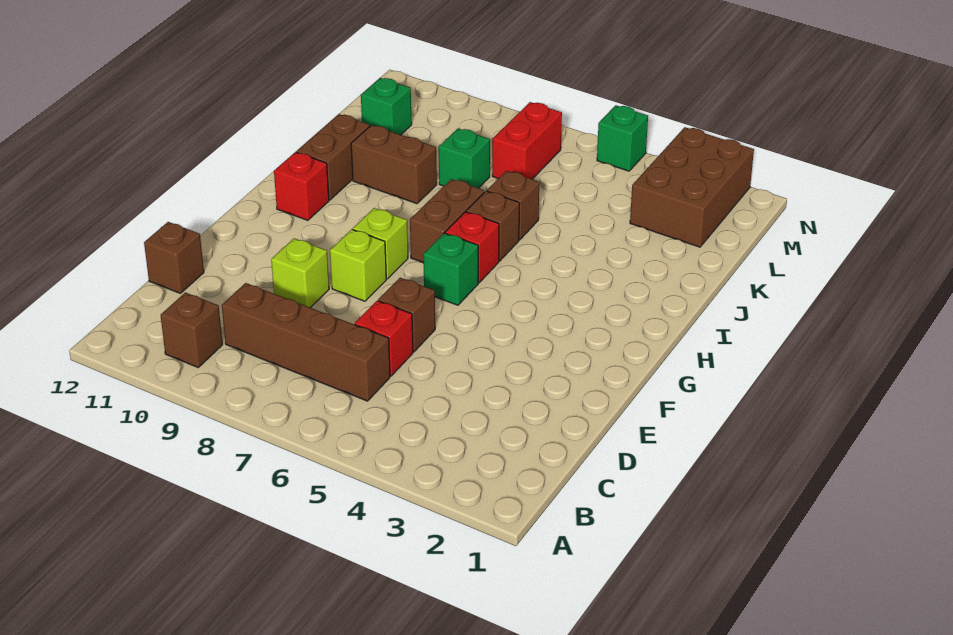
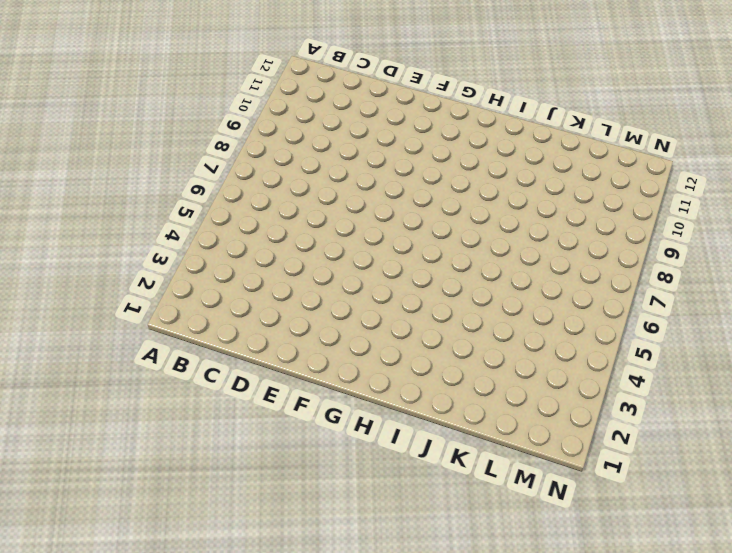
none -> brown brick B10 level 1
none -> brown brick C6:C9 level 1
none -> red brick D6 level 1

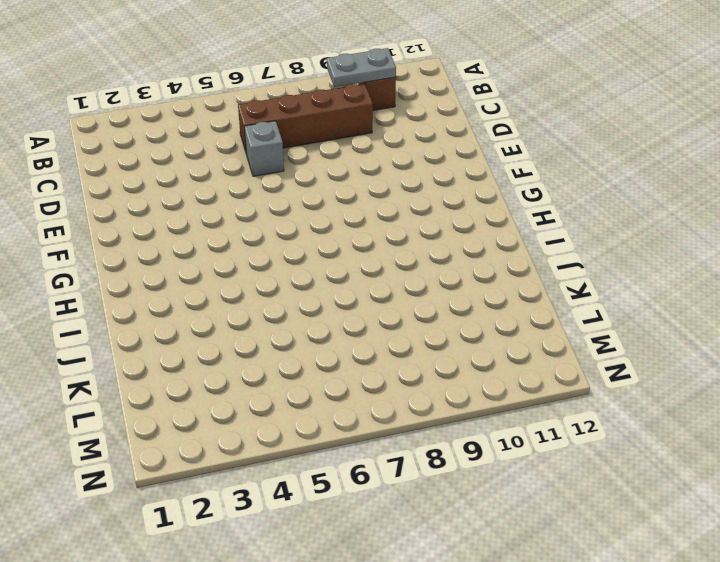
grey plate B9:B10 level 2 -> none
grey brick D6 level 1 -> red brick D6 level 1
none -> brown brick D12 level 1
none -> brown brick E6 level 1
none -> lime brick E9 level 1

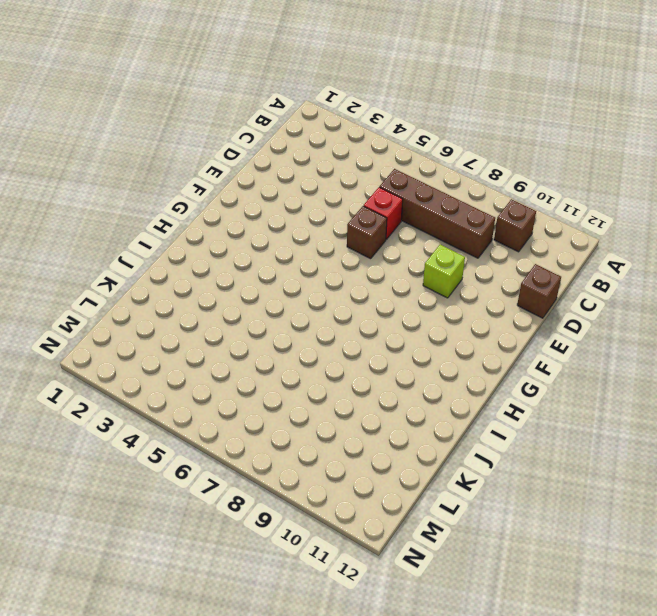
none -> lime brick F8 level 1
none -> green brick G6 level 1
none -> lime brick G8 level 1

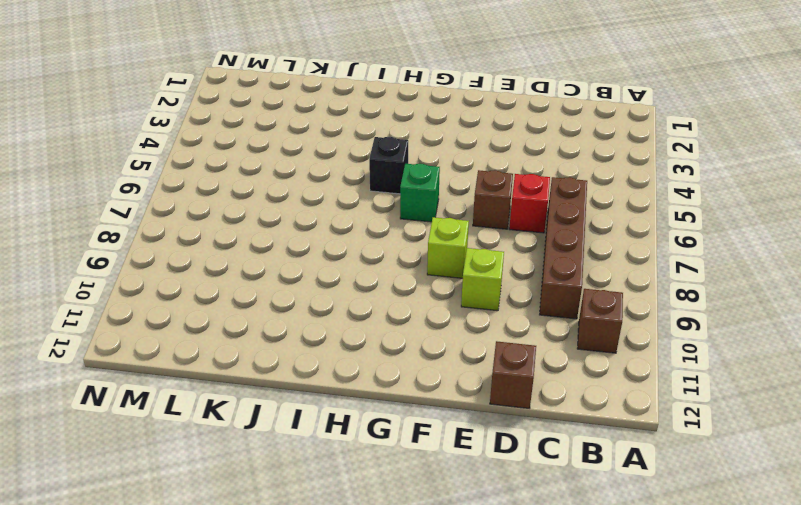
black brick H5 level 1 -> none
none -> lime brick G8 level 1
none -> red brick H6 level 1
none -> brown brick H7:I7 level 1

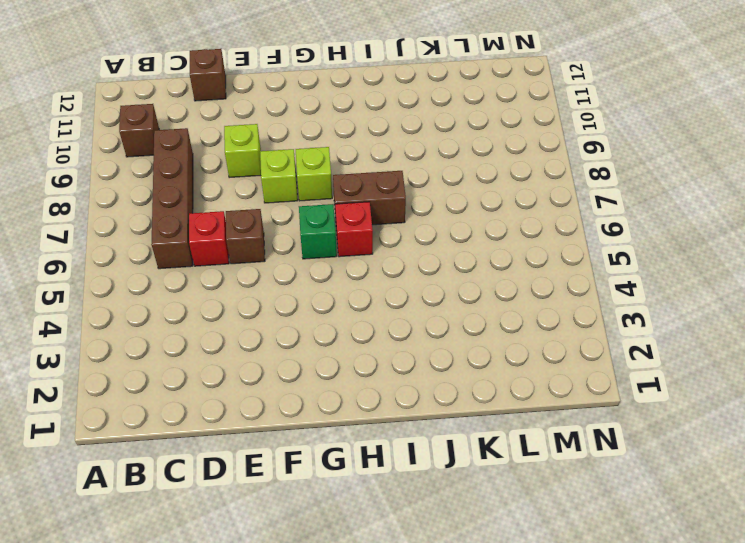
none -> red brick H11 level 1
none -> brown brick I6 level 1
none -> brown brick I11:J11 level 1

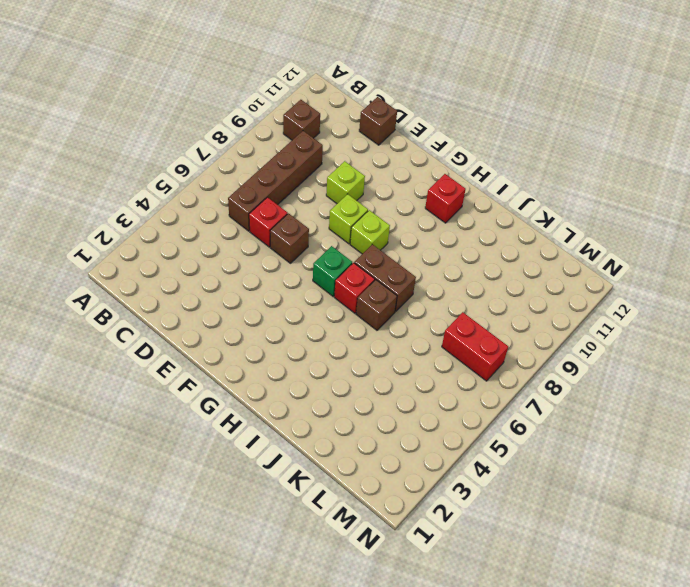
none -> brown brick I11:J11 level 1
none -> brown brick J6 level 1
none -> brown brick J9:J10 level 1

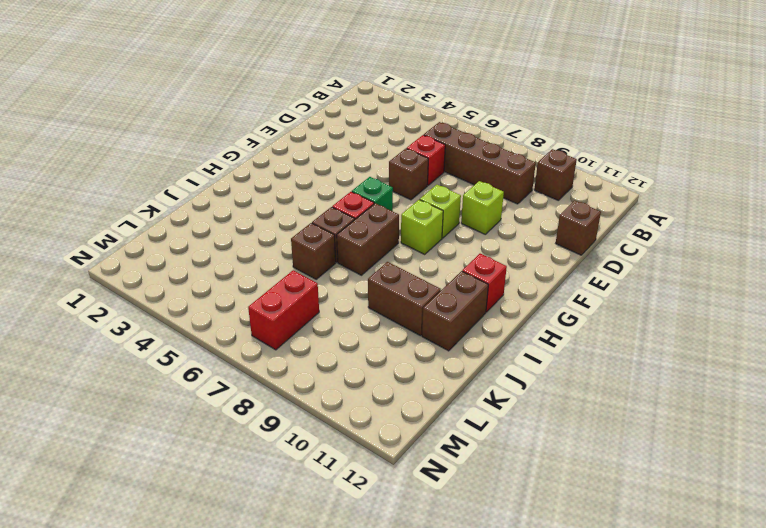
none -> green brick K8 level 1
none -> brown brick L2:N3 level 1
none -> green brick L11 level 1

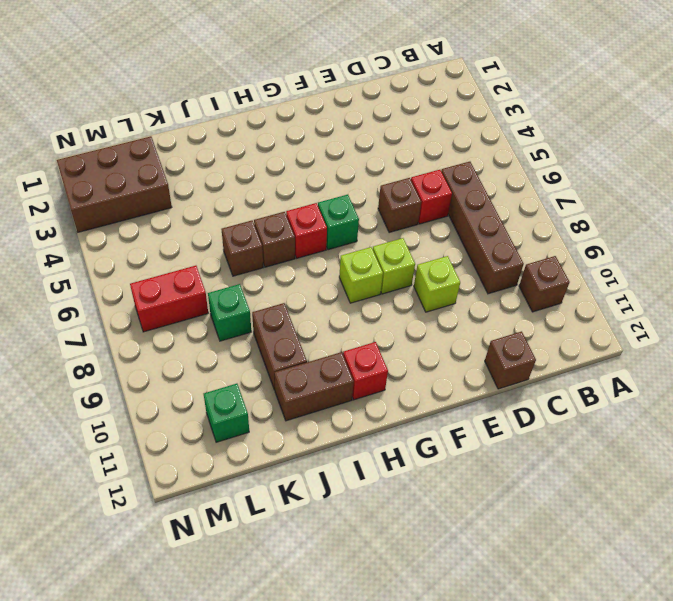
none -> brown brick H7:I7 level 1
none -> green brick N5 level 1

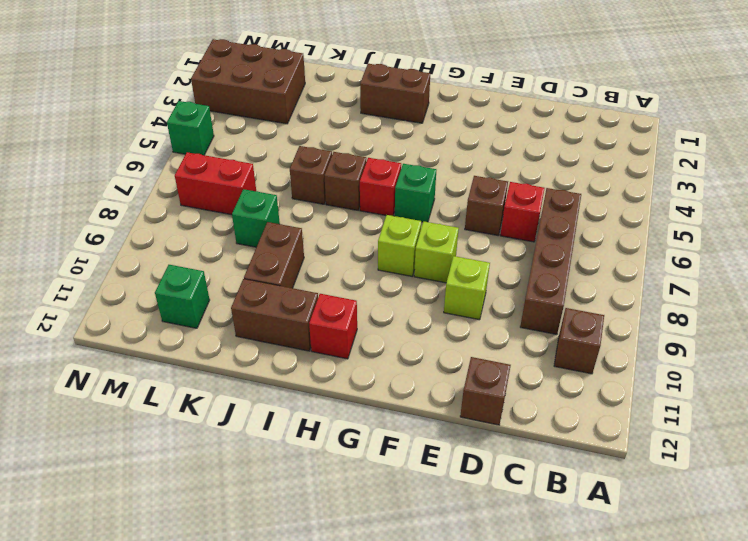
brown brick H2:I2 level 1 -> brown brick H7:I7 level 1

